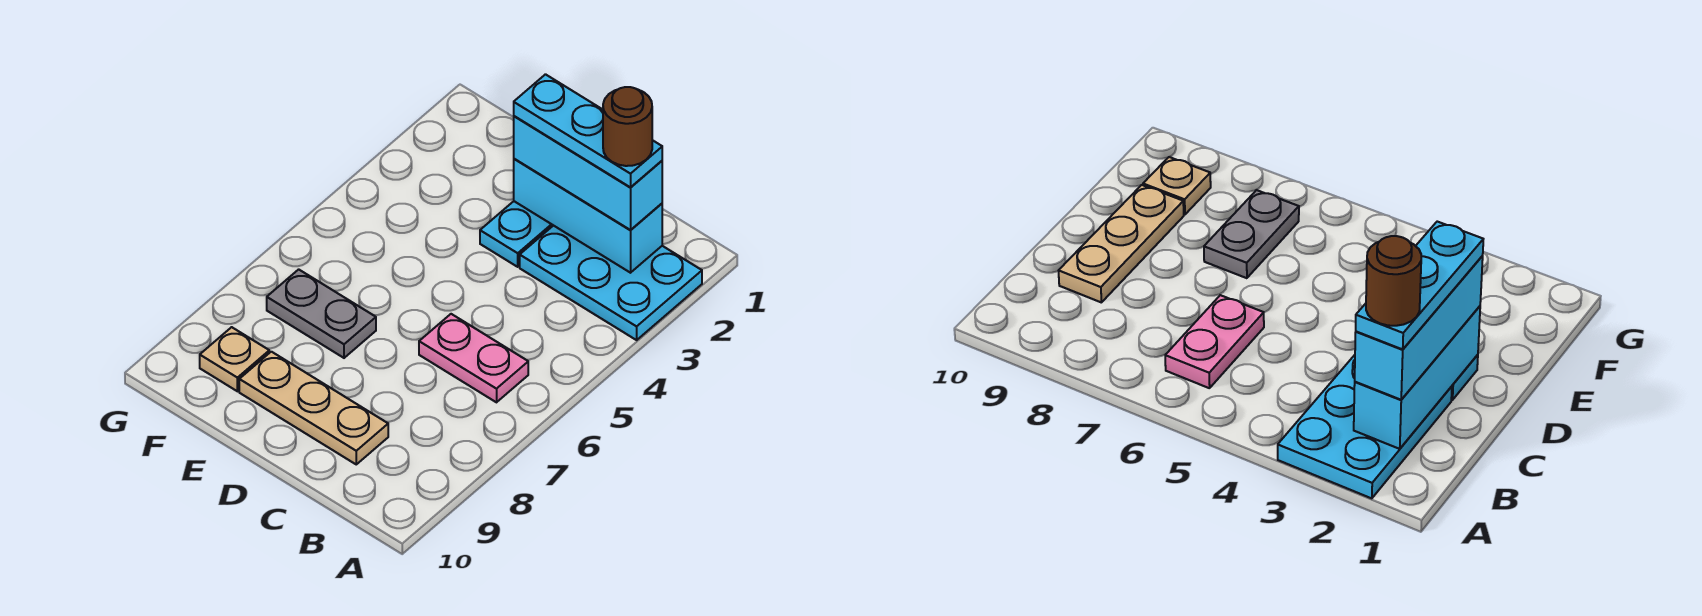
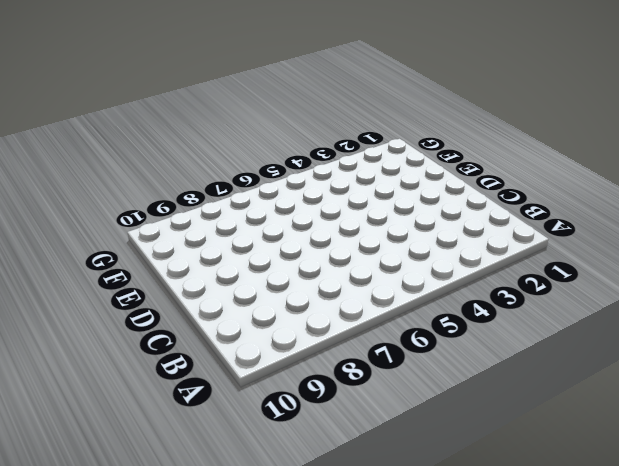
none -> cyan plate A2:C3 level 1
none -> pink plate B6:C6 level 1

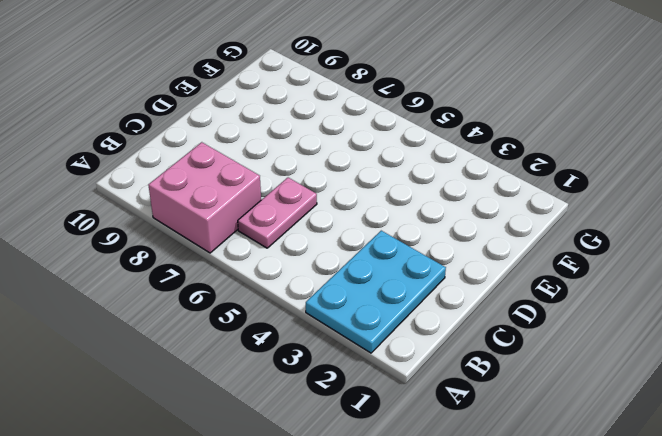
pink brick A7:B8 level 1 -> none
none -> tan plate C9:E9 level 1
none -> cyan plate D2:D3 level 1

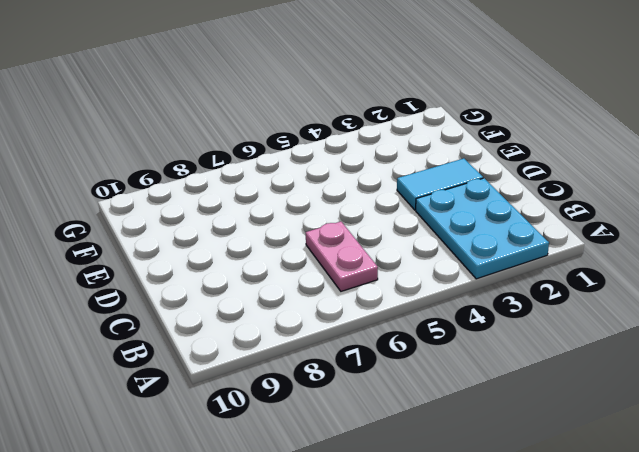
cyan tile D2:D3 level 1 -> cyan plate D2:D3 level 1
none -> tan plate C9:E9 level 1
none -> grey plate E7:F7 level 1

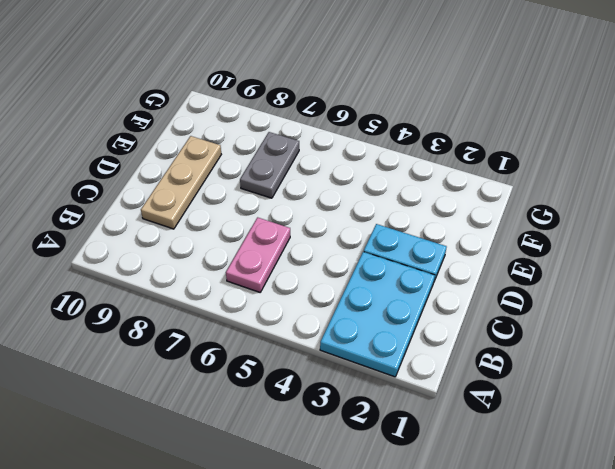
none -> tan plate F9 level 1
none -> cyan brick B2:D2 level 2

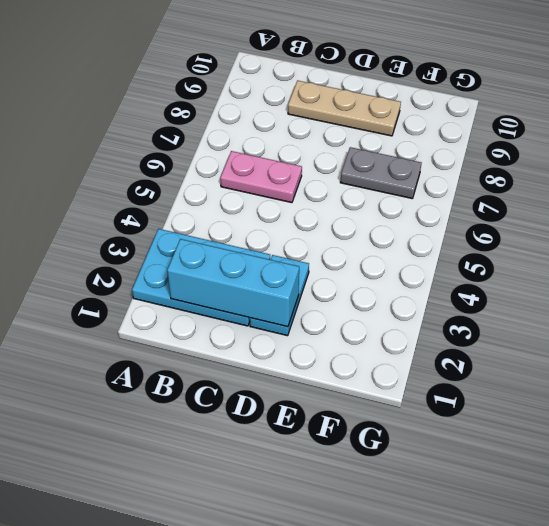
none -> tan plate F9 level 1
none -> cyan brick B2:D2 level 3

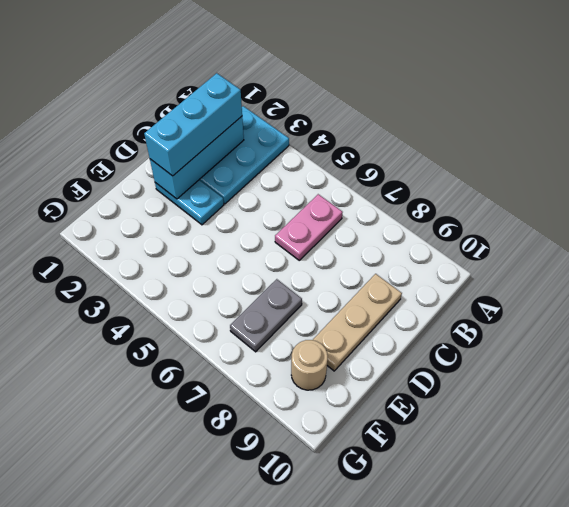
tan round brick F9 level 1 -> tan plate F9 level 1
none -> cyan plate B2:D2 level 4
none -> brown round brick B2 level 5

